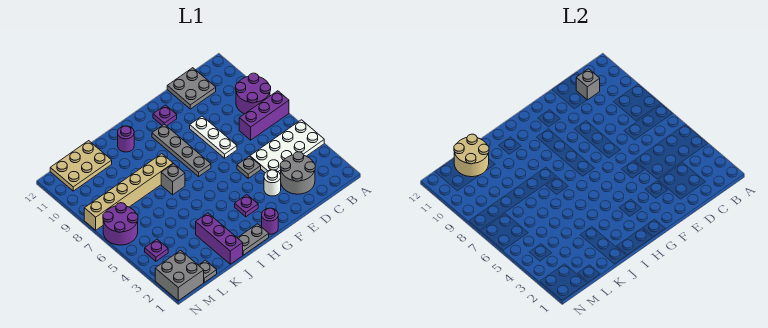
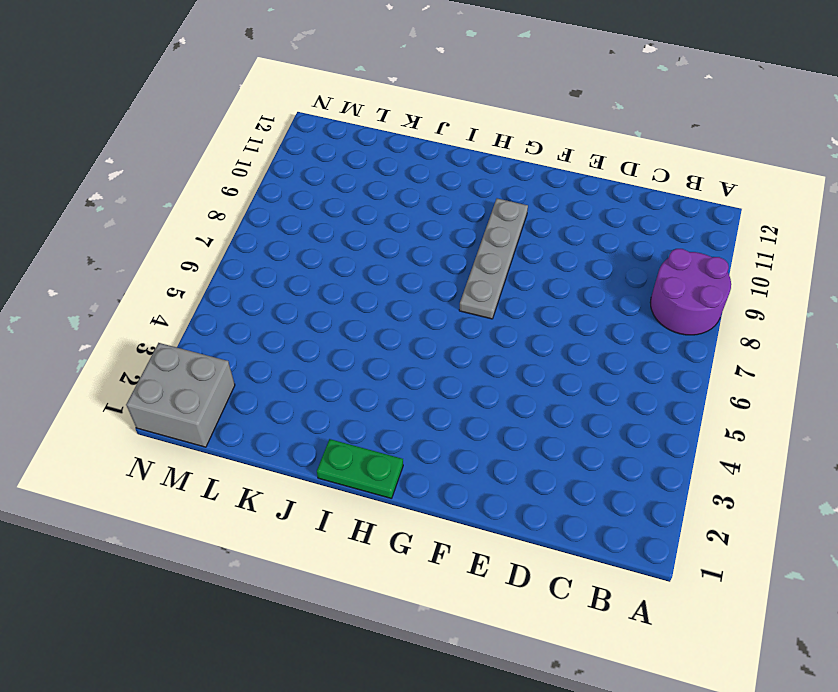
green plate H1:I1 level 1 -> grey plate H1:I1 level 1
none -> white plate A4:D5 level 1
none -> purple brick A7:C7 level 1
none -> grey round brick C2:D3 level 1

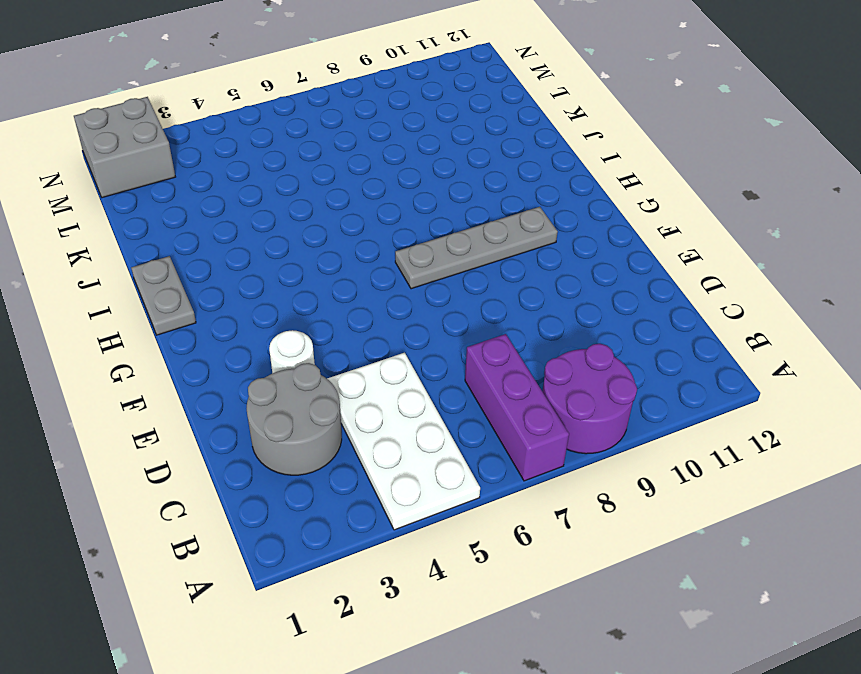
none -> grey plate C11:D12 level 1
none -> grey plate E5 level 1
none -> white plate E7:E9 level 1

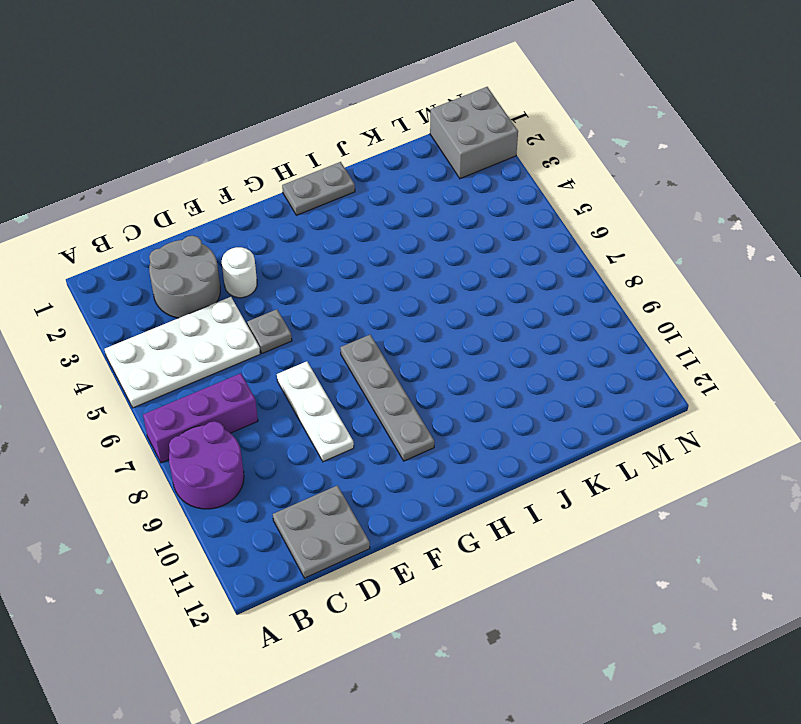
none -> purple plate F11 level 1
none -> purple round brick G1 level 1
none -> purple plate G3 level 1

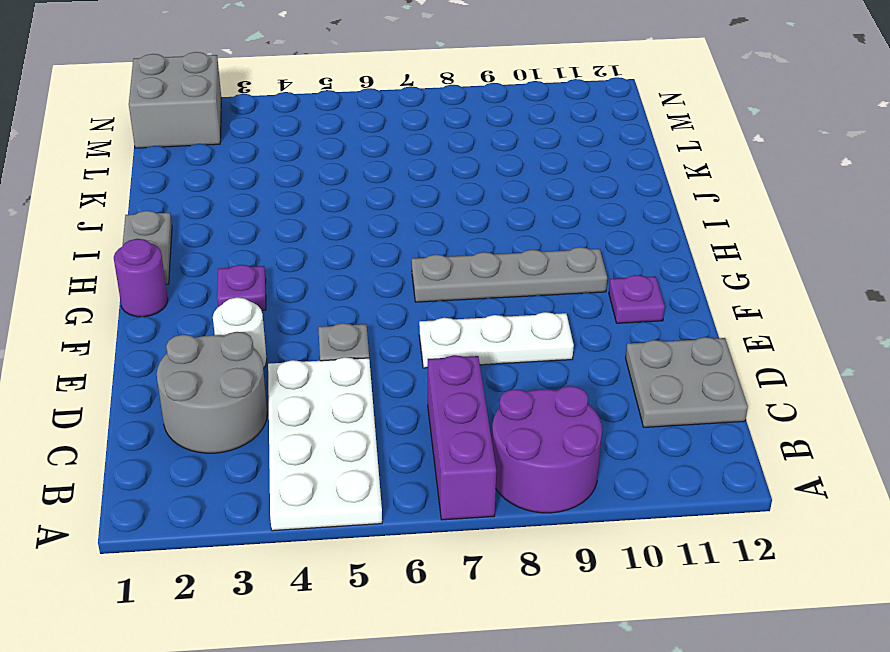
none -> grey brick I7 level 1
none -> tan brick I8:N8 level 1
none -> purple round brick I11 level 1

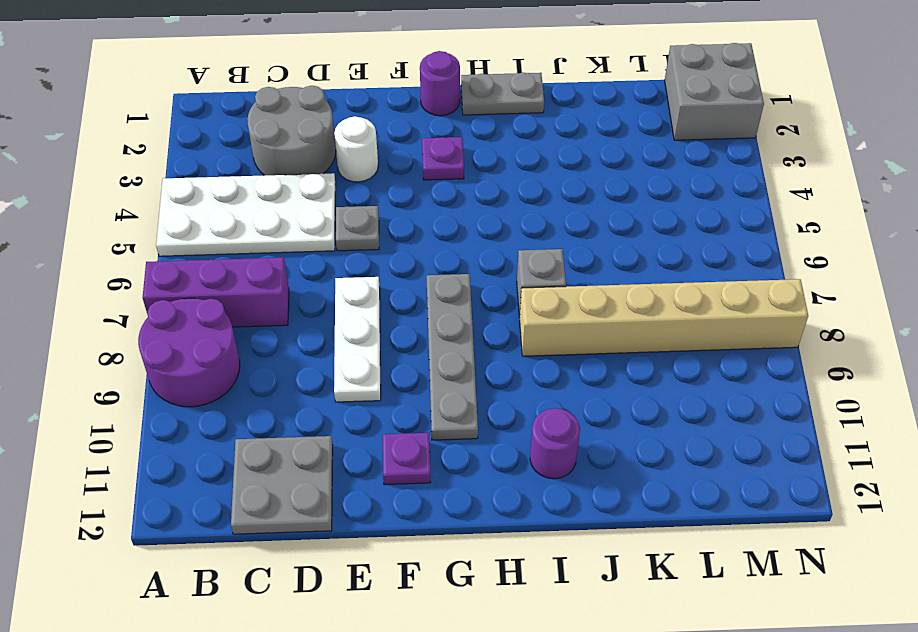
none -> purple brick J1:J3 level 1
none -> tan plate K11:M12 level 1
none -> grey plate L1 level 1

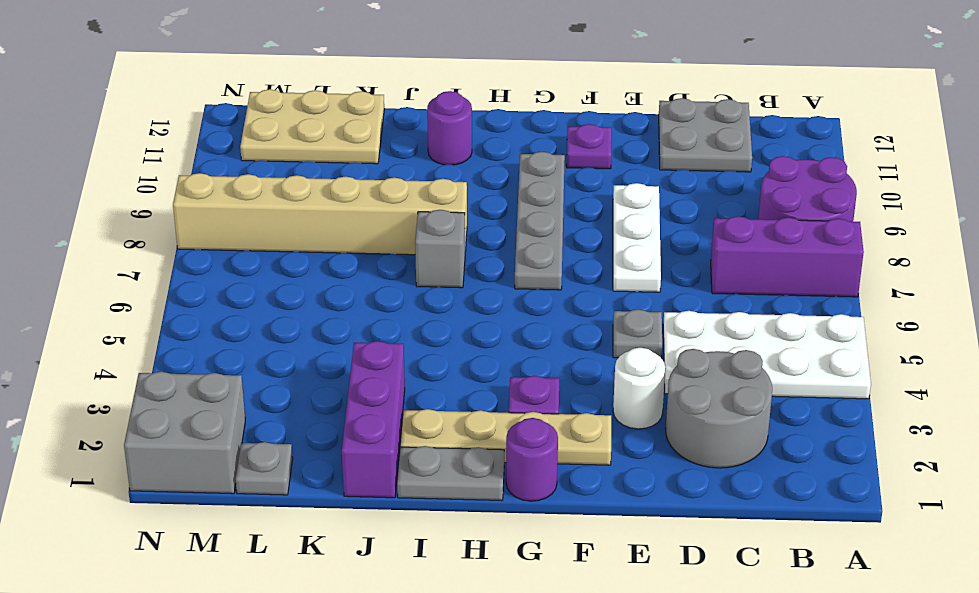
tan plate F2:I2 level 1 -> none
none -> purple plate M4 level 1
none -> purple round brick M6:N7 level 1
none -> grey brick C11 level 2

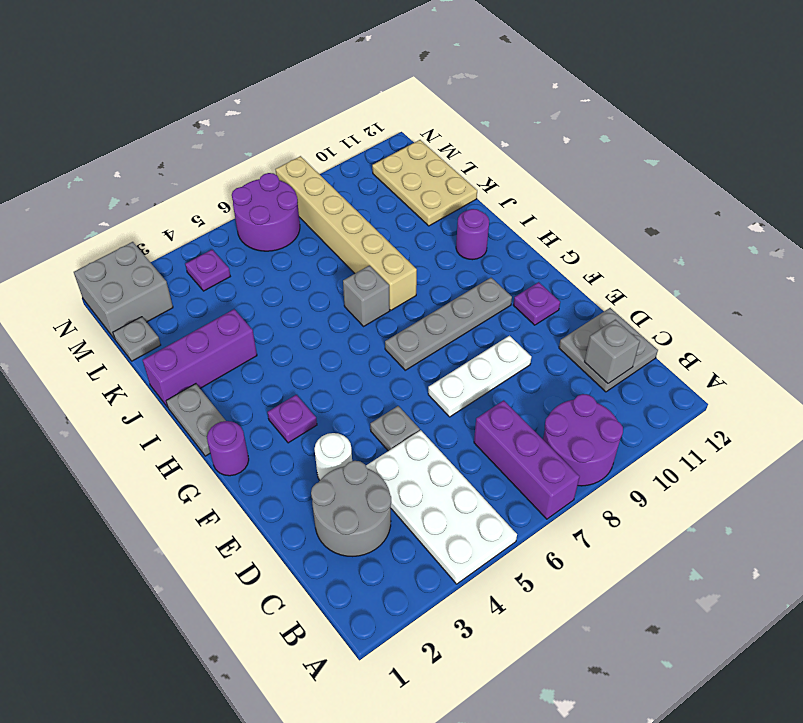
none -> tan round brick K11:L12 level 2

